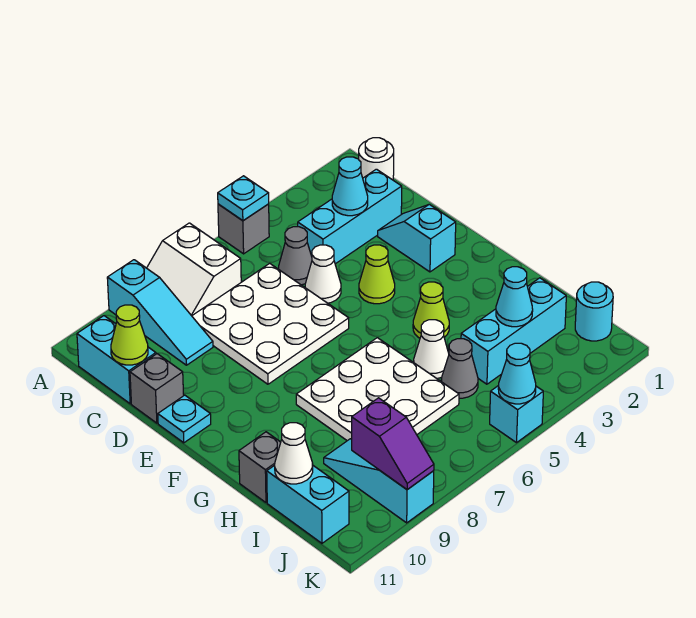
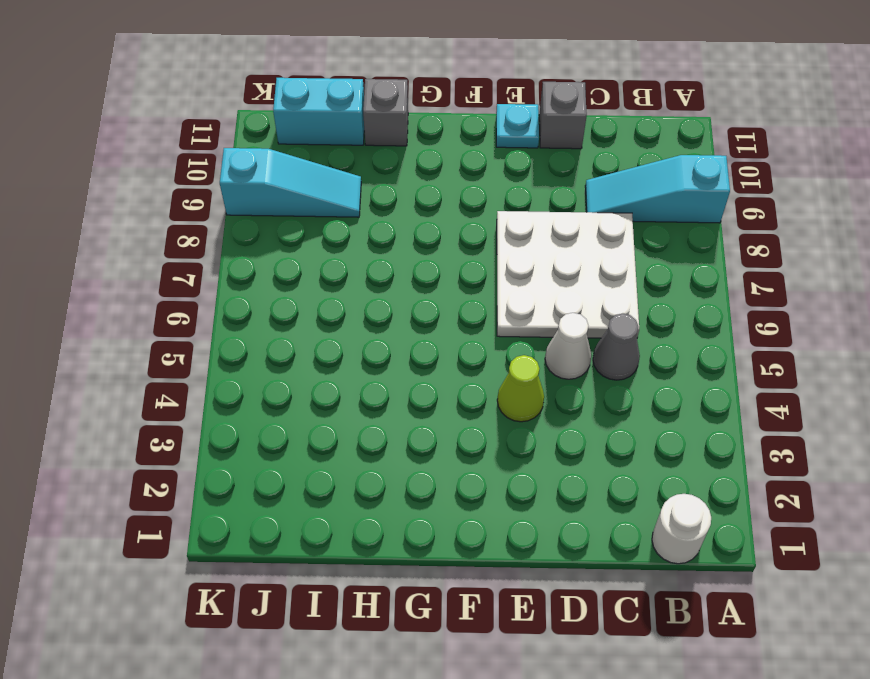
none -> grey brick A5 level 1
none -> white slope A7:B8 level 1 top 7
none -> cyan brick B11:C11 level 1
none -> cyan brick C2:C4 level 1

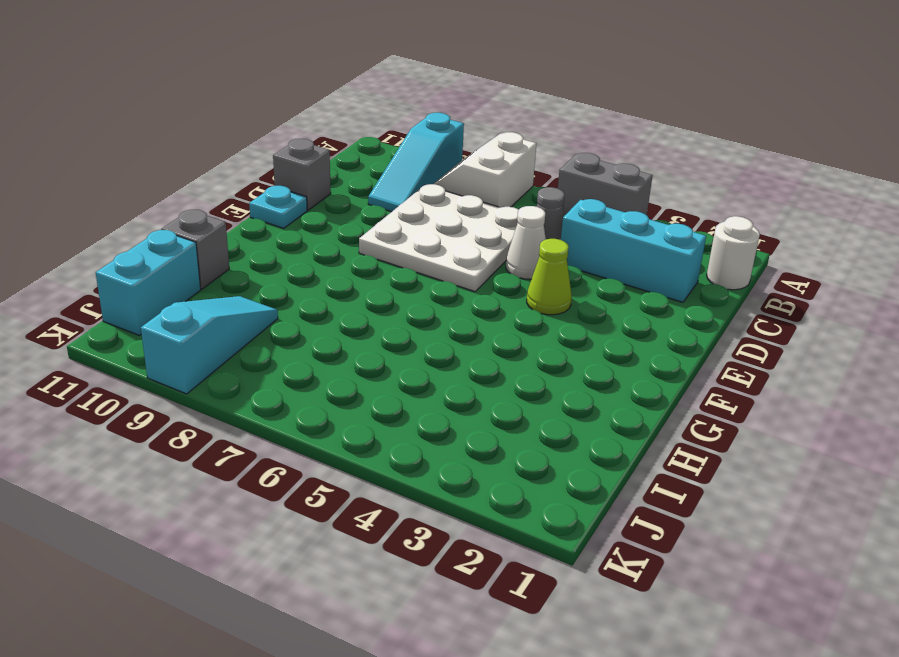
grey brick A4:A5 level 1 -> grey brick A5 level 1
none -> cyan brick B11:C11 level 1
none -> cyan slope D2:E2 level 1 top E
none -> lime cone G4 level 1
none -> white plate G6:I8 level 1

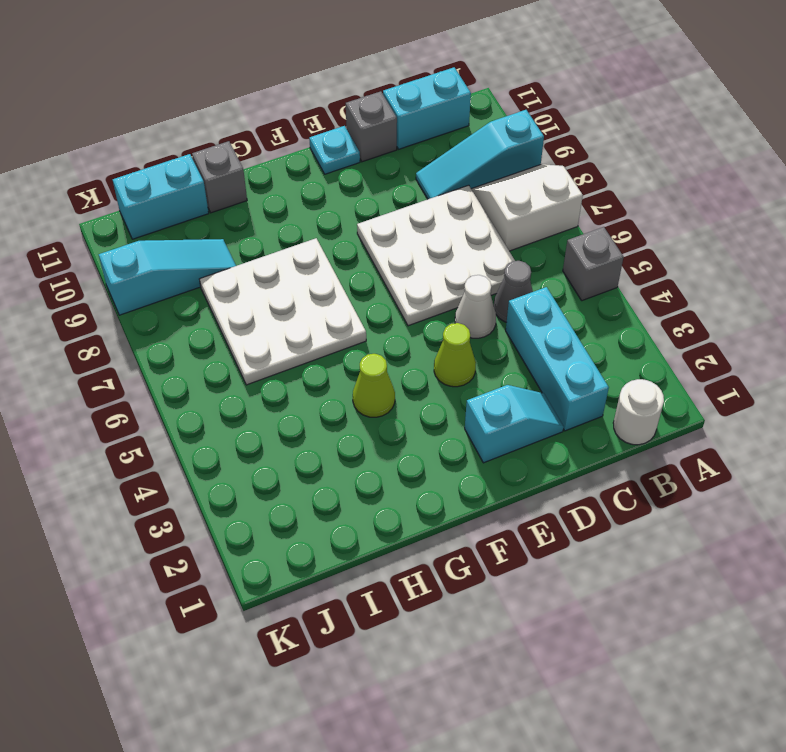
none -> white cone H5 level 1
none -> cyan brick I2:I4 level 1
none -> grey cone I5 level 1
none -> cyan round brick J1 level 1

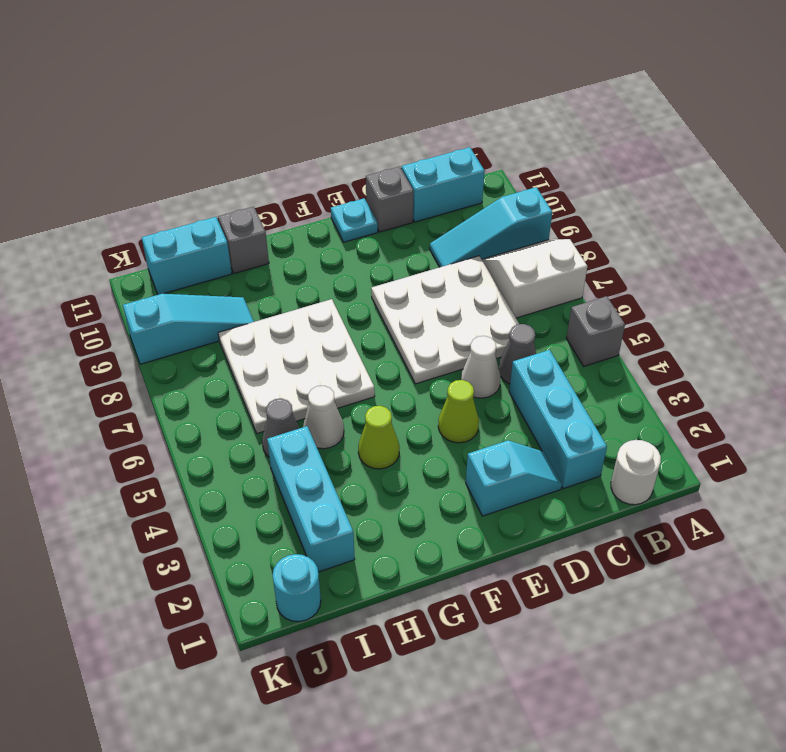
none -> cyan brick K5 level 1
none -> cyan plate A5 level 2
none -> cyan cone C3 level 2
none -> lime cone C11 level 2

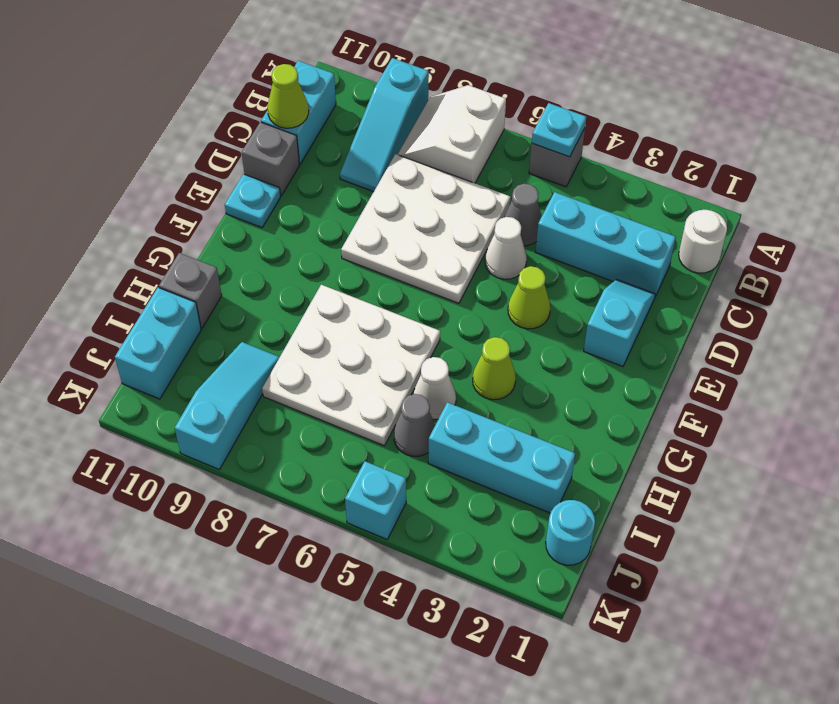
none -> cyan cone C3 level 2
none -> cyan cone I3 level 2
none -> white cone I11 level 2
none -> purple slope J9:K9 level 2 top J

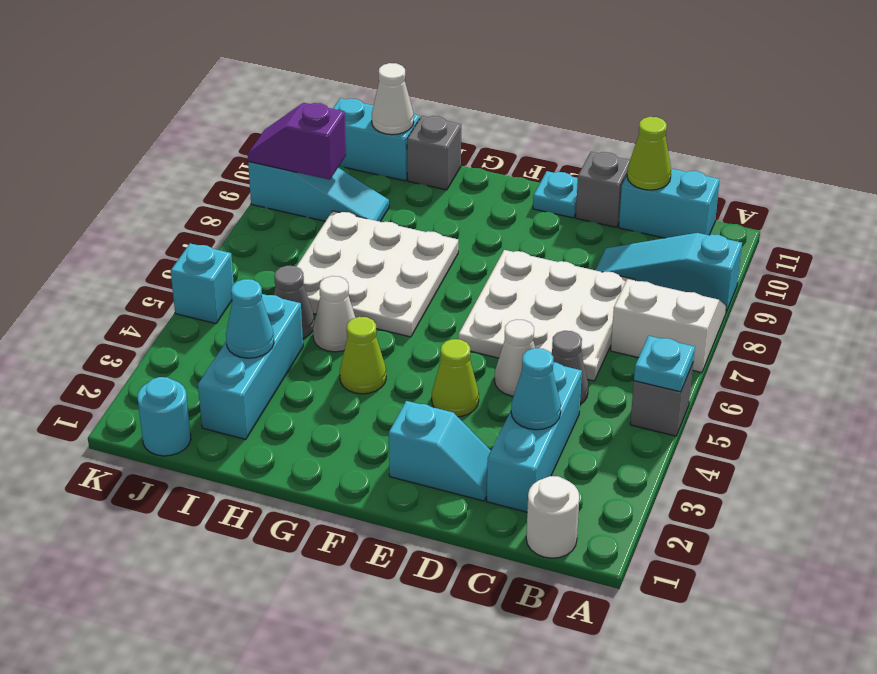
none -> cyan cone K5 level 2

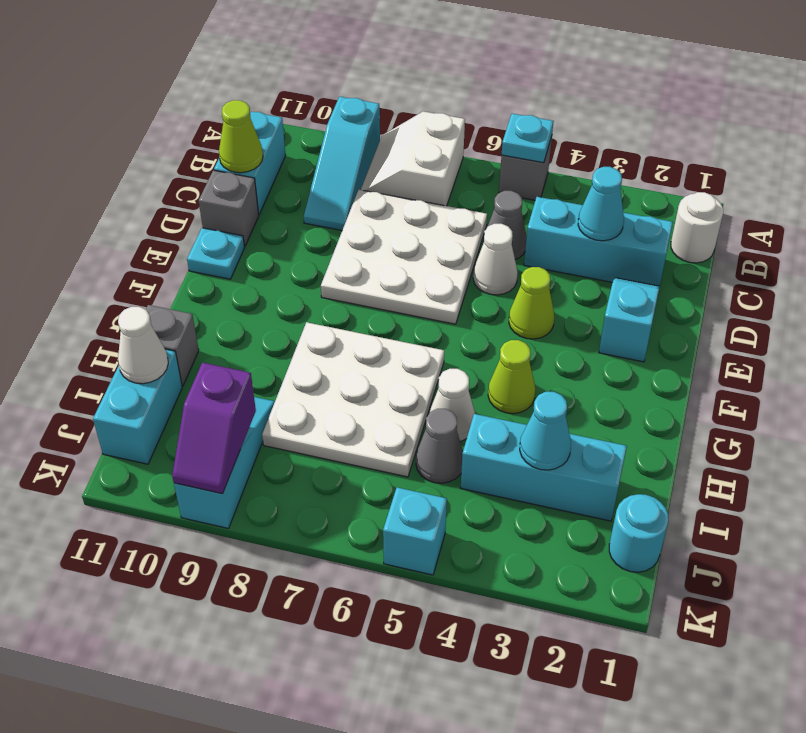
none -> cyan cone K5 level 2

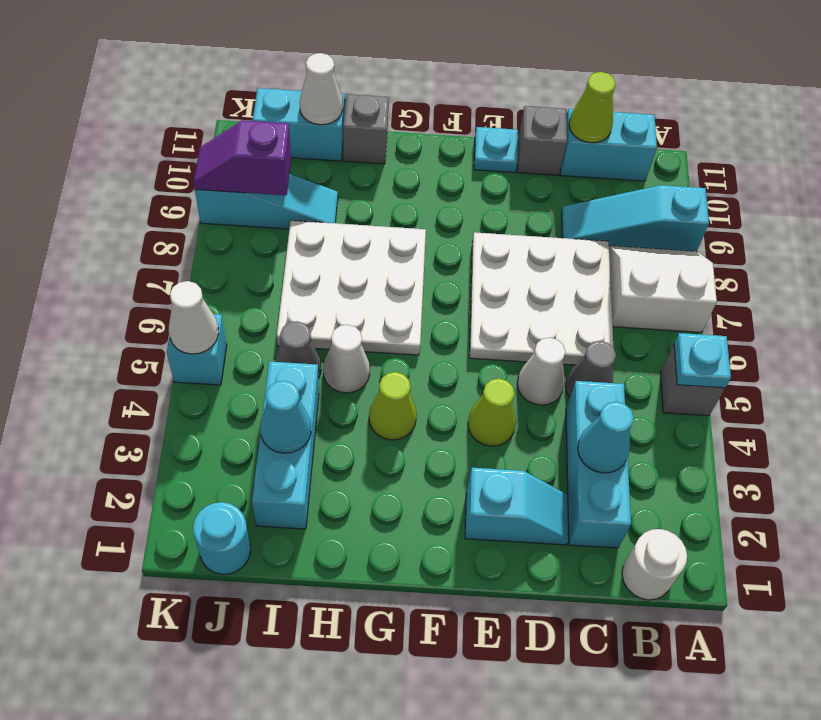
white cone K5 level 2 -> cyan cone K5 level 2

